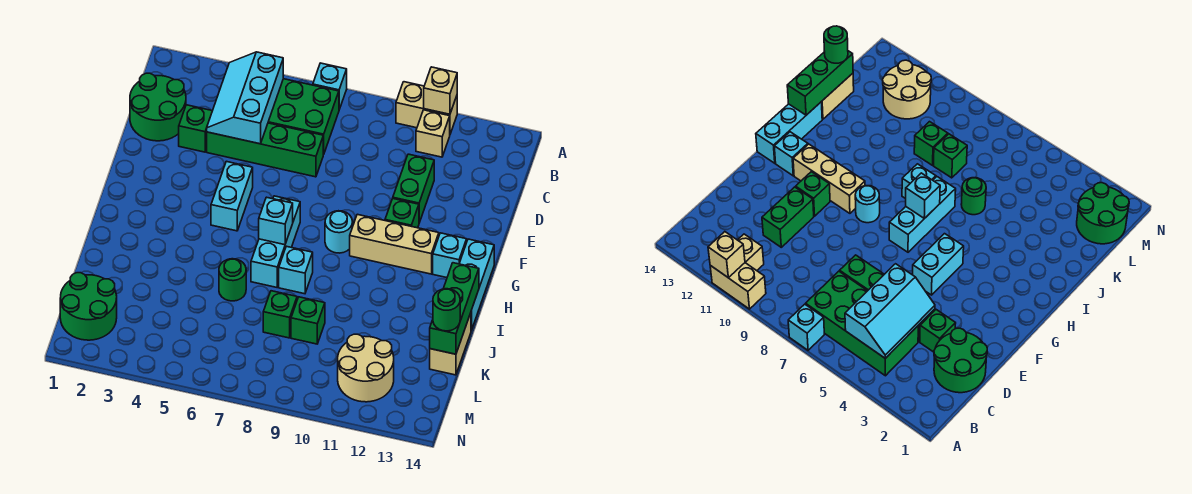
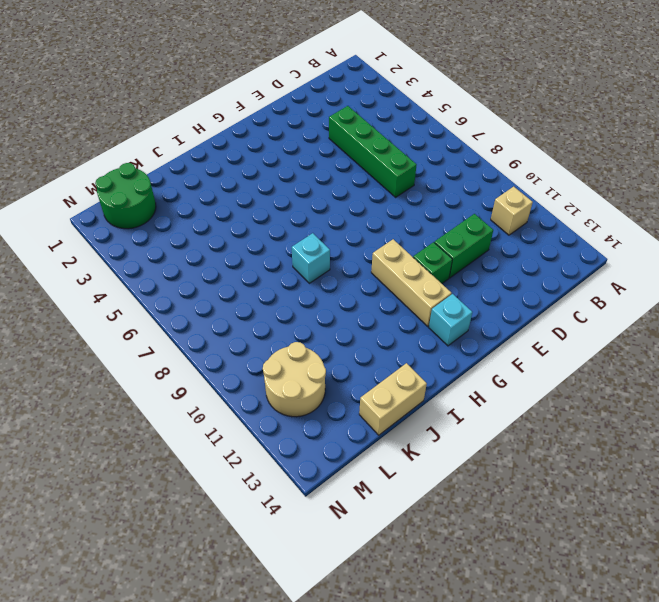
none -> cyan brick A7 level 1
none -> tan brick A10:A11 level 1
none -> green brick B4:C7 level 1

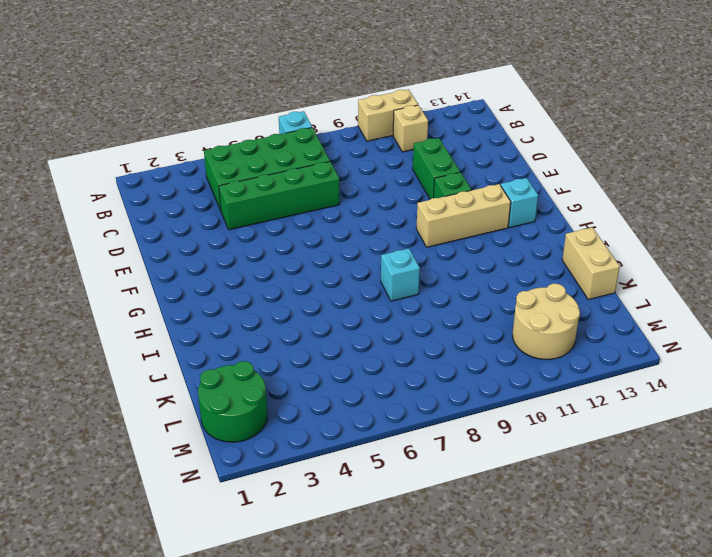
none -> green round brick C1:D2 level 1
none -> green brick D3 level 1
none -> cyan brick F5:G5 level 1

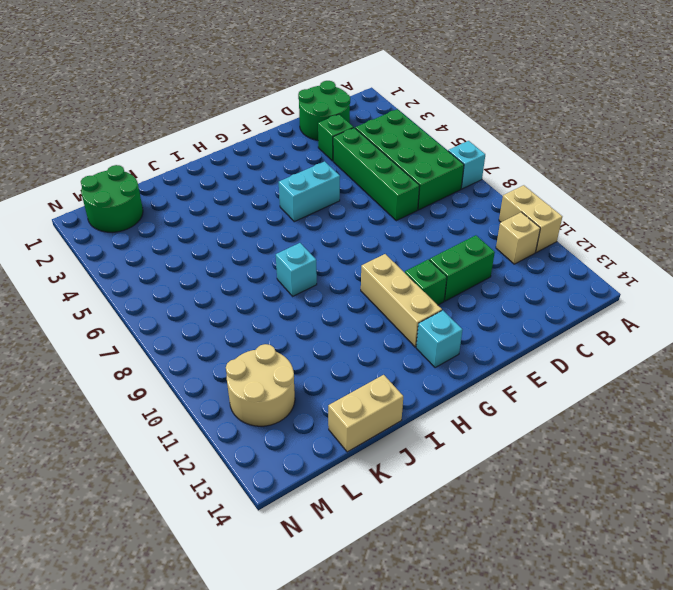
none -> cyan brick G7:I7 level 1
none -> cyan round brick G9 level 1
none -> cyan brick G14:I14 level 1

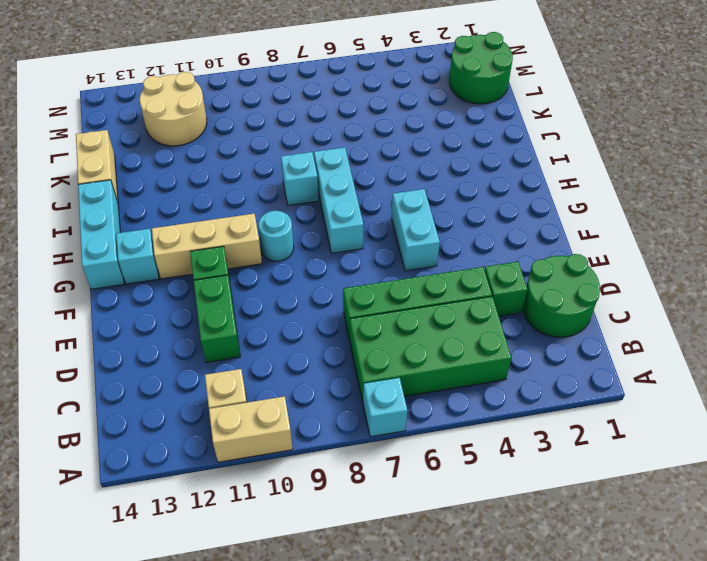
none -> green round brick J6 level 1
none -> green brick K8 level 1
none -> green brick K9 level 1

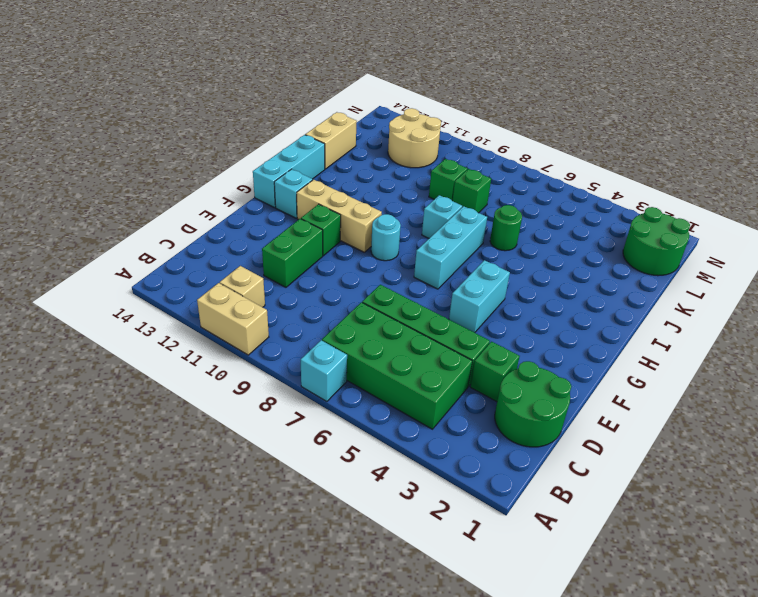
none -> tan brick A11 level 2
none -> cyan slope B4:D5 level 2 top 5
none -> cyan brick H7 level 2

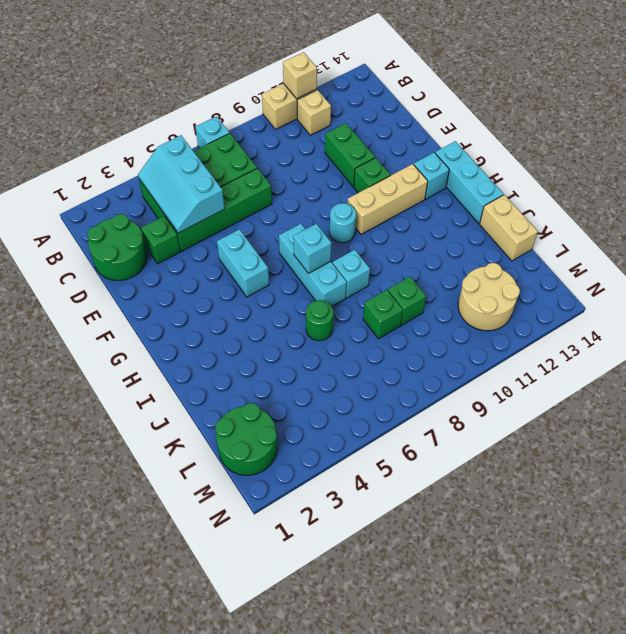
none -> green brick I14:K14 level 2
none -> green round brick K14 level 3

